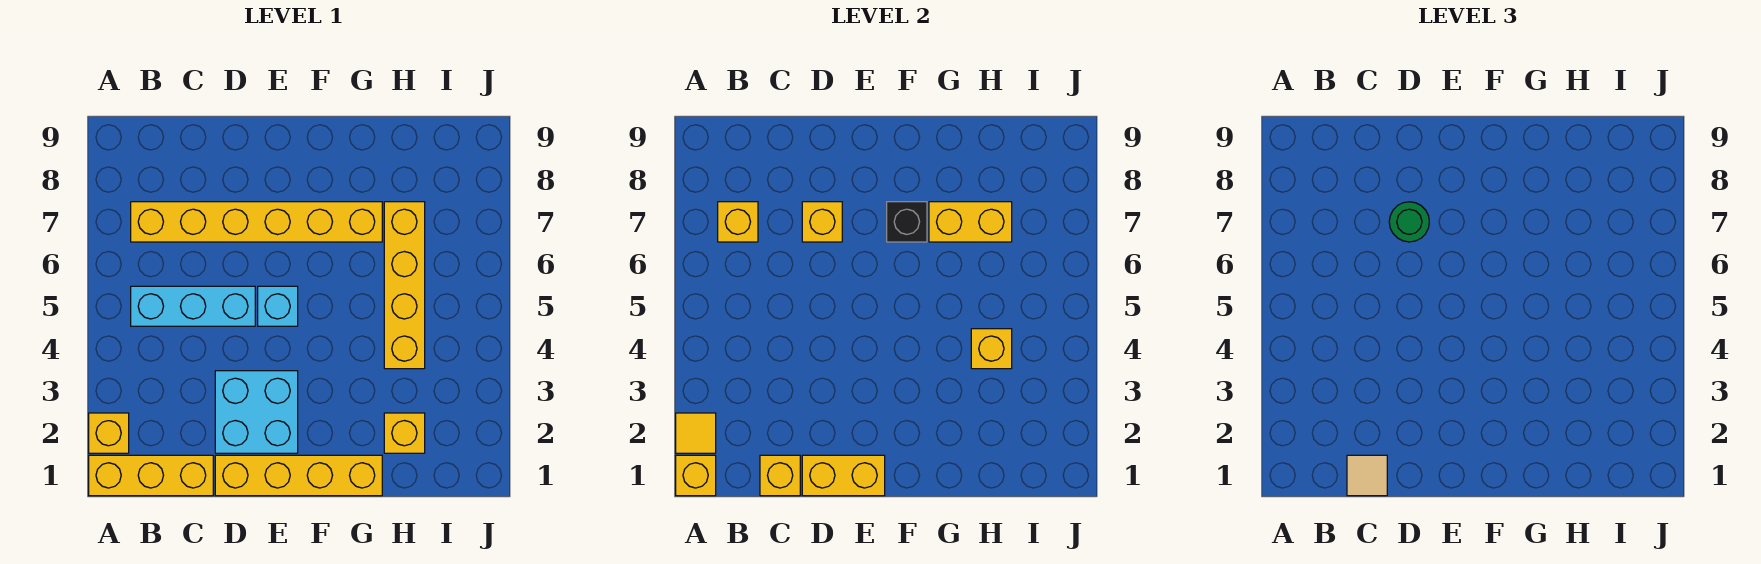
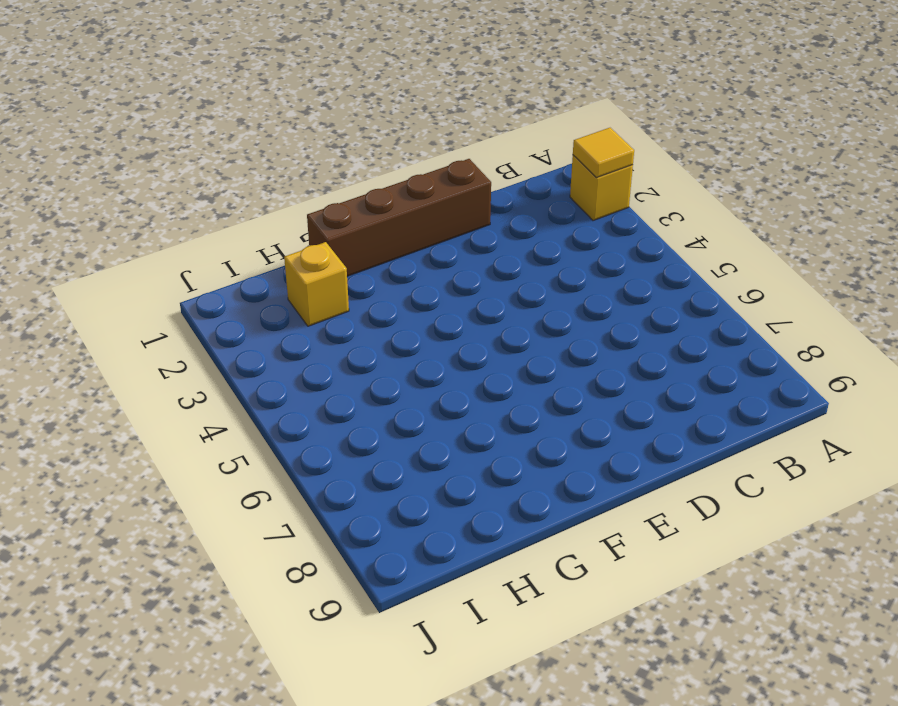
brown brick D1:G1 level 1 -> yellow brick D1:G1 level 1
none -> yellow brick A1:C1 level 1
none -> cyan brick B5:D5 level 1
none -> yellow brick B7:G7 level 1

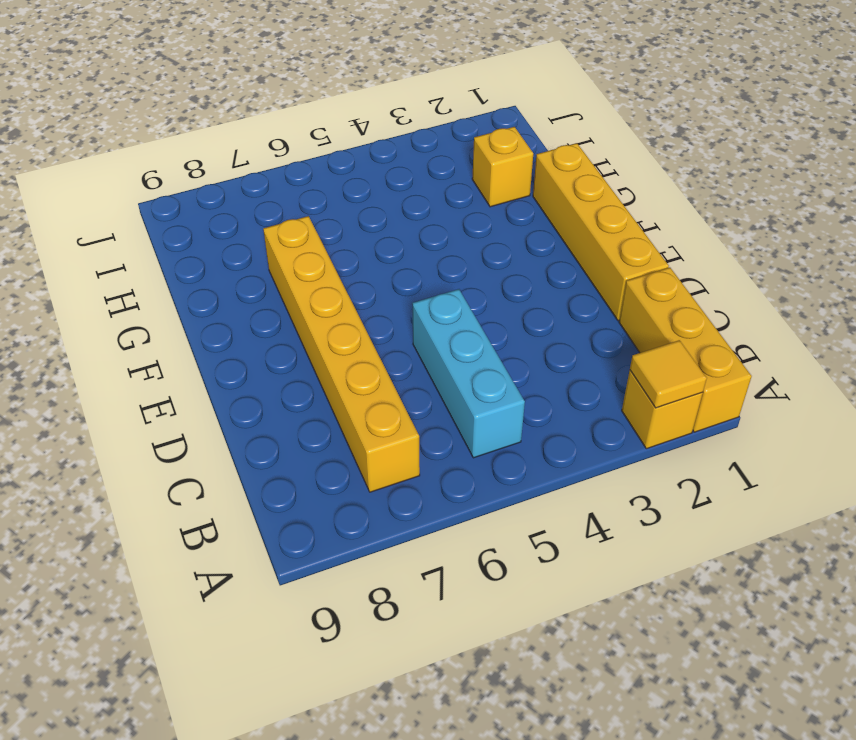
none -> cyan brick D2:E3 level 1
none -> cyan brick E5 level 1
none -> yellow brick H4:H7 level 1

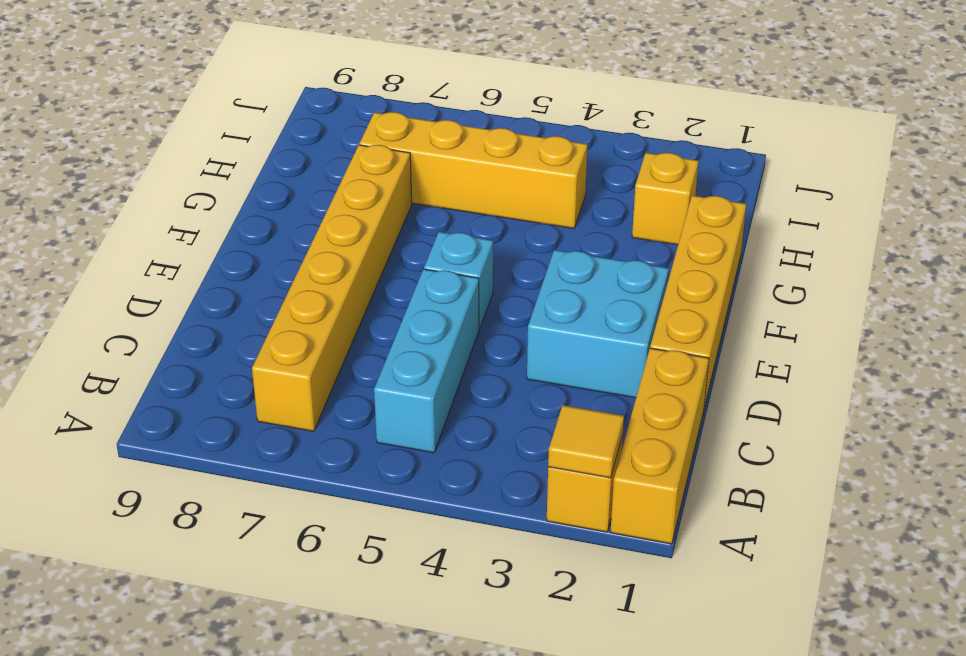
none -> yellow brick A1 level 2
none -> yellow brick B7 level 2
none -> yellow brick C1 level 2

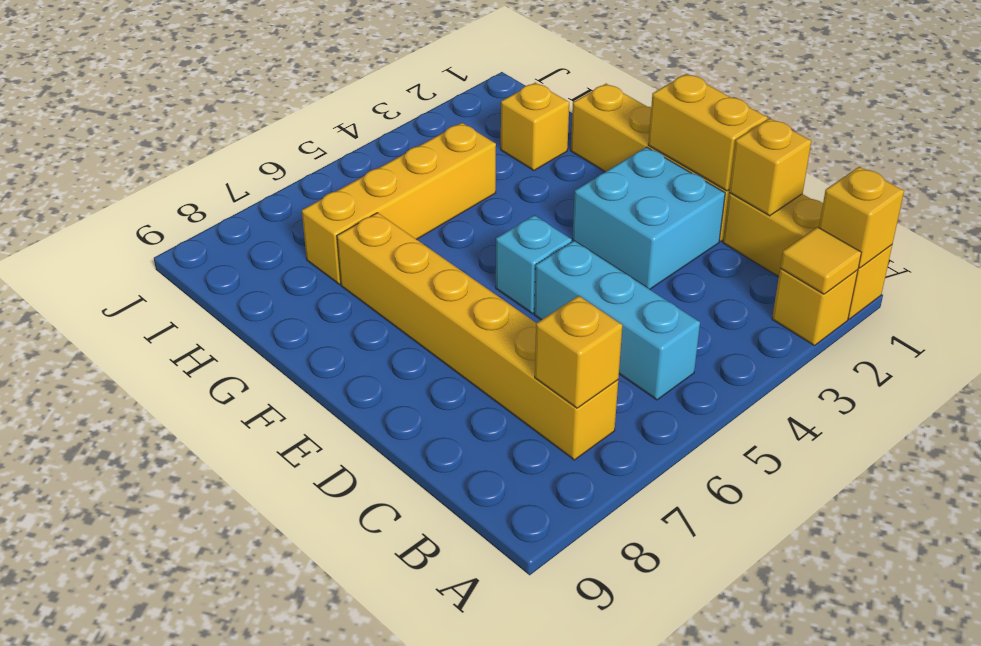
none -> yellow brick D7 level 2
none -> black brick F7 level 2
none -> yellow brick G7:H7 level 2

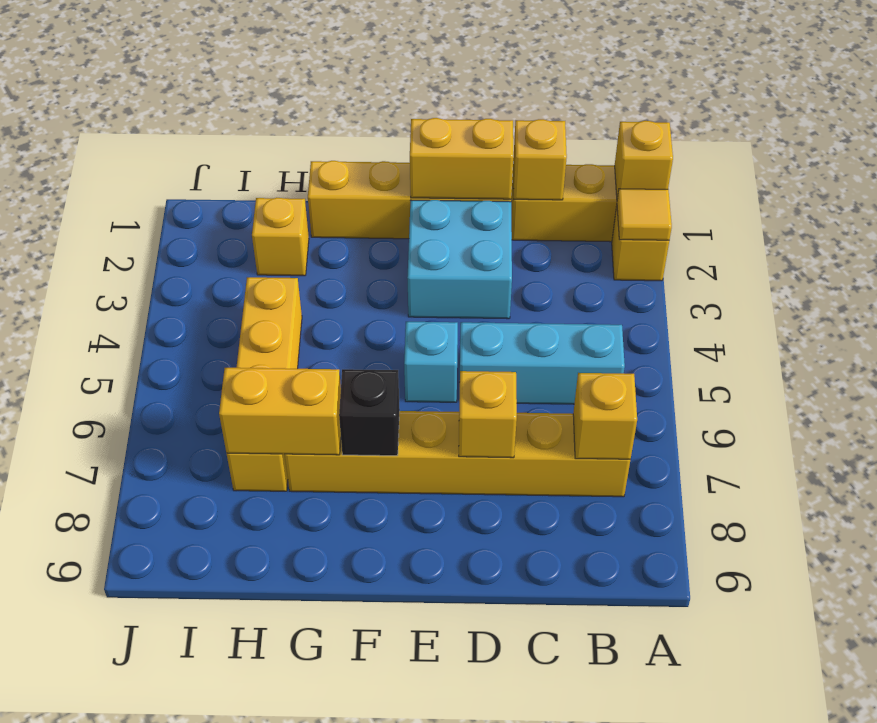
none -> yellow brick H4 level 2
none -> tan tile C1 level 3
none -> green round brick D7 level 3

